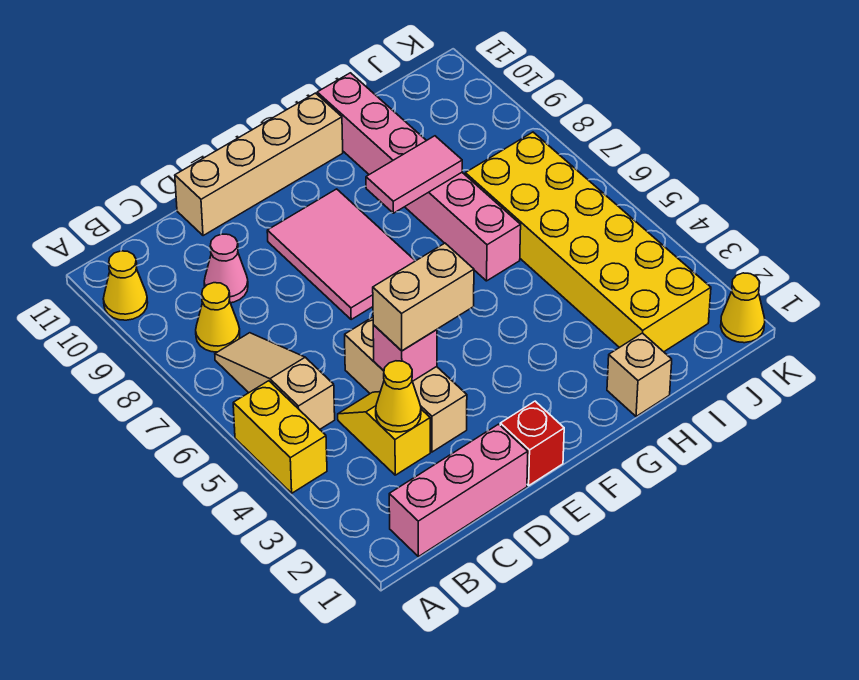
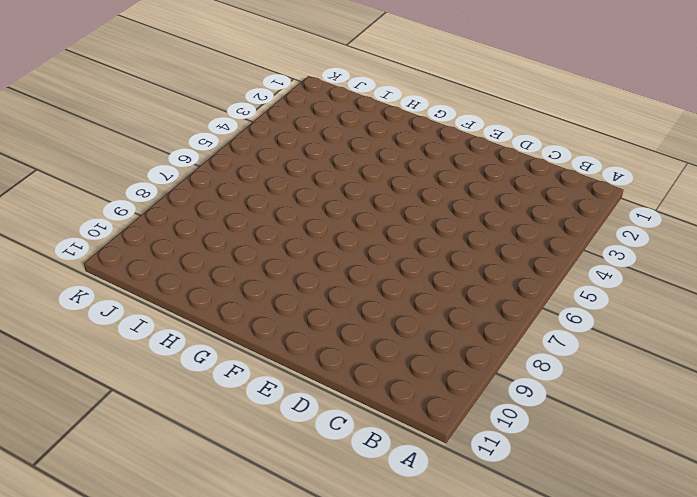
none -> yellow brick A4:A5 level 1
none -> yellow cone A10 level 1
none -> pink brick B1:D1 level 1

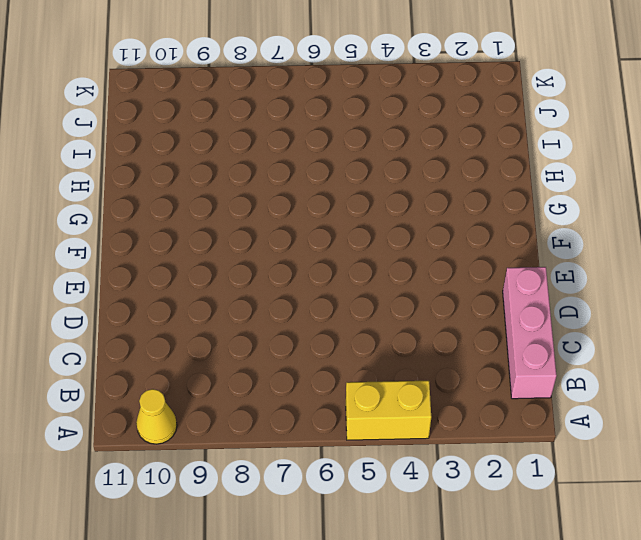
none -> tan slope B5:B7 level 1 top 5
none -> yellow cone B8 level 1
none -> yellow slope C3:C4 level 1 top 3

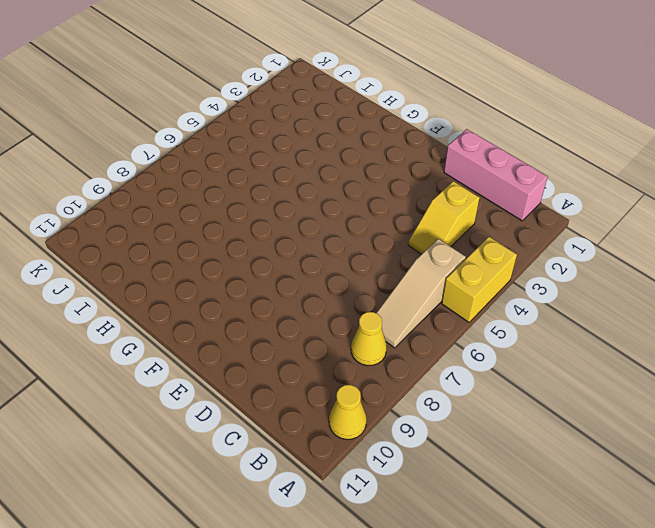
none -> pink cone C9 level 1
none -> tan brick D3:D5 level 1
none -> tan brick D11:G11 level 1

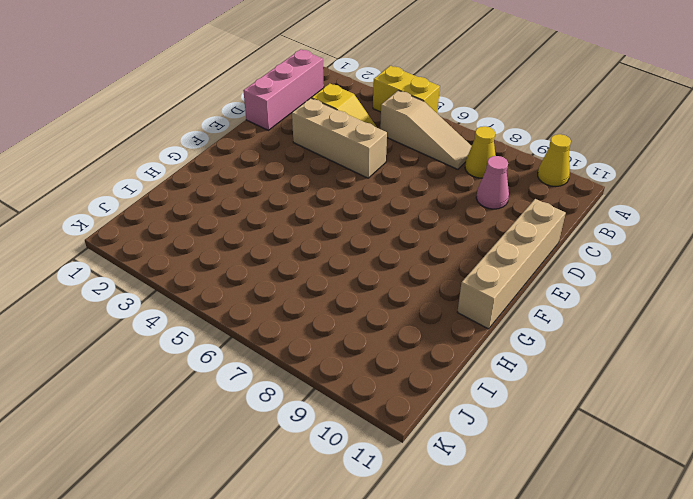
none -> red brick E1 level 1
none -> pink tile E7:F9 level 1
none -> tan brick H1 level 1

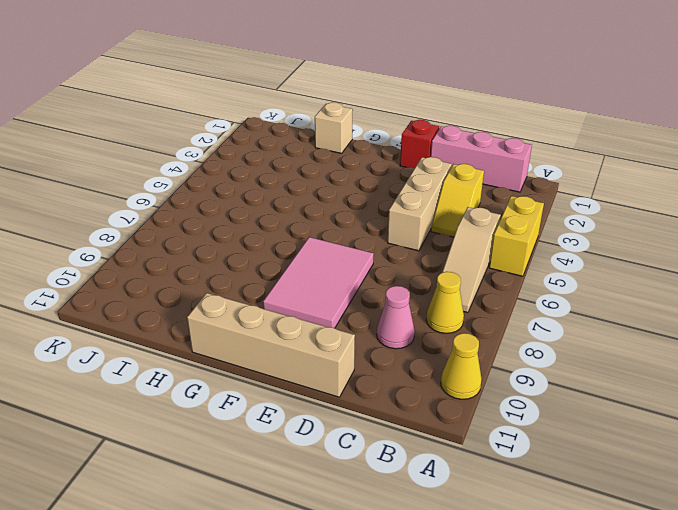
none -> pink brick H6:H11 level 1
none -> yellow brick I2:J7 level 1
none -> yellow cone K1 level 1

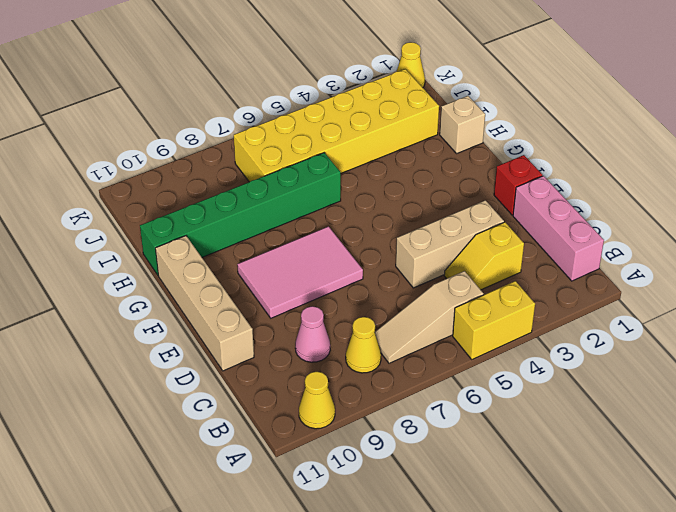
green brick H6:H11 level 1 -> pink brick H6:H11 level 1
none -> yellow cone C3 level 2
none -> pink brick D4 level 2
none -> pink tile G8:H8 level 2

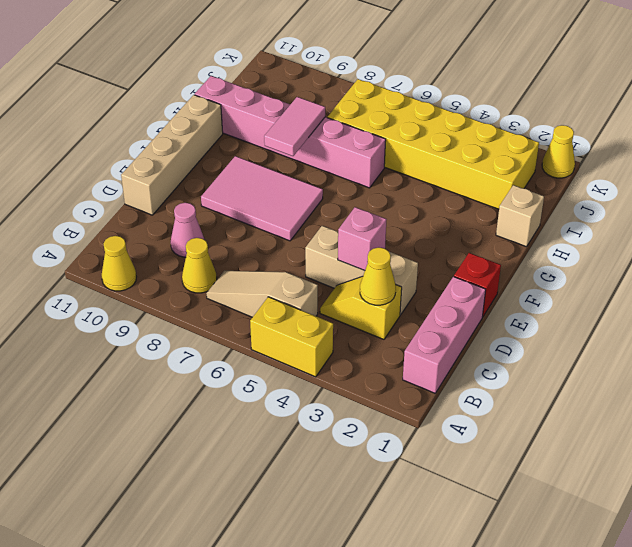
none -> tan brick D4:E4 level 3

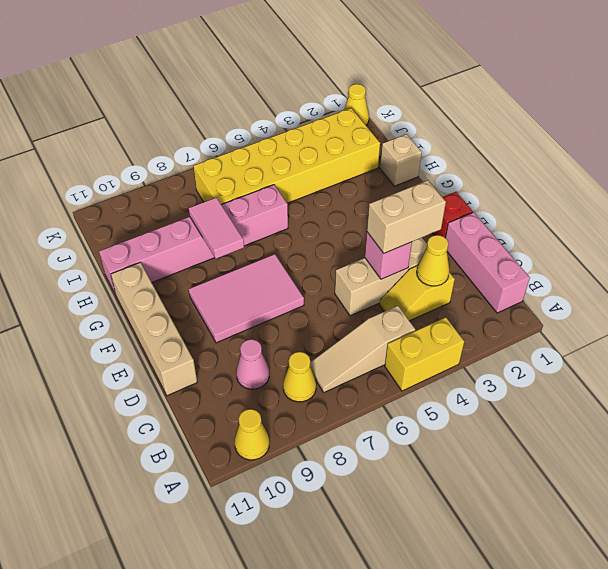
tan brick D3:D4 level 3 -> tan brick D4:E4 level 3

